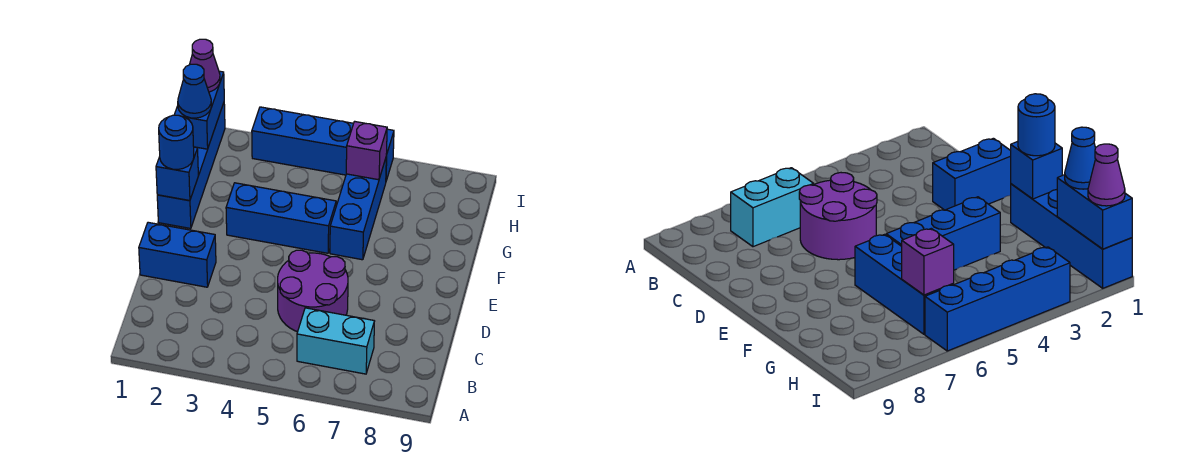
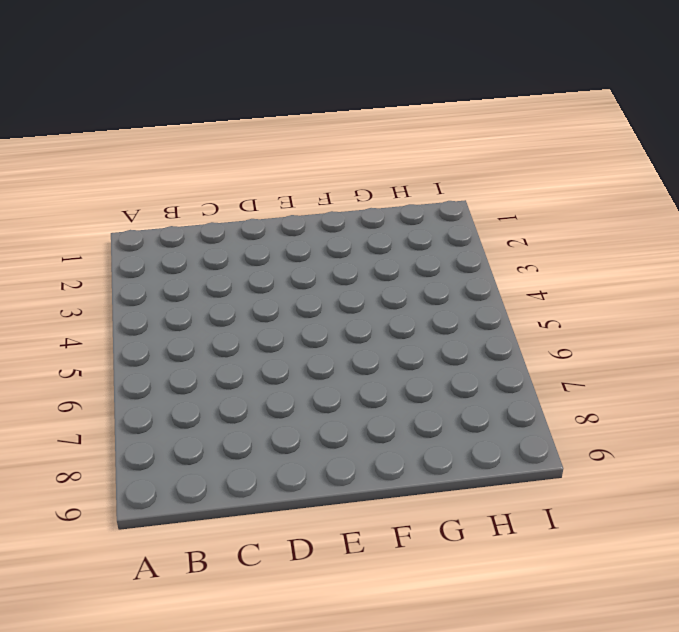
none -> cyan brick B6:B7 level 1
none -> purple round brick C5:D6 level 1
none -> blue brick D1:D2 level 1

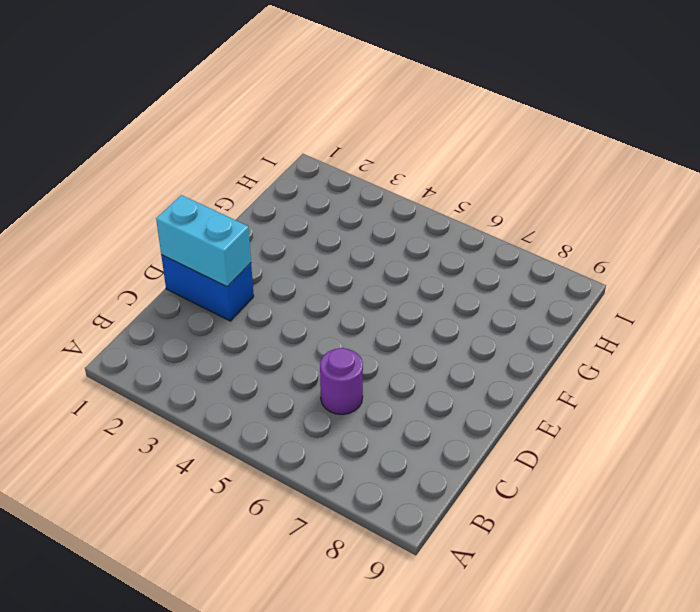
purple round brick C6 level 1 -> purple round brick C5:D6 level 1
cyan brick D1:D2 level 2 -> cyan brick B6:B7 level 1
none -> blue brick F1:I1 level 1
none -> blue brick F3:F5 level 1
none -> blue brick F6:H6 level 1

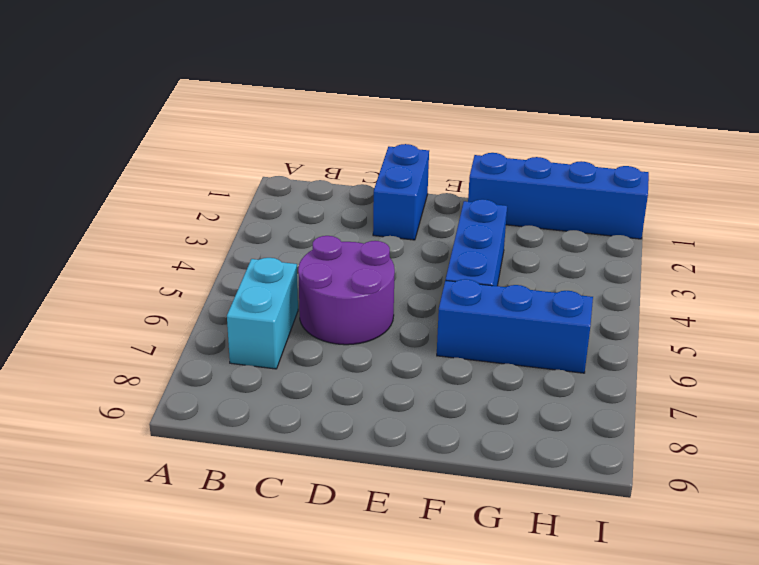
none -> blue brick I3:I6 level 1
none -> blue brick F1 level 2
none -> blue brick H1:I1 level 2

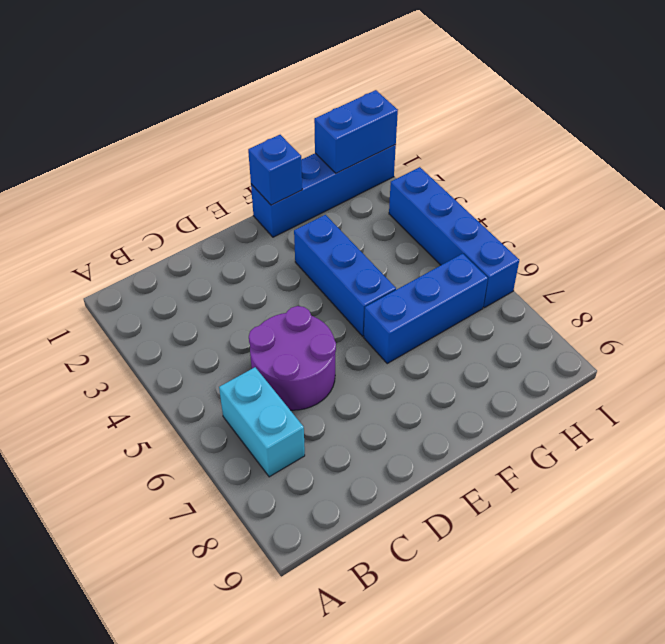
none -> blue brick D1:D2 level 1
none -> purple brick H6 level 2
none -> blue round brick F1 level 3

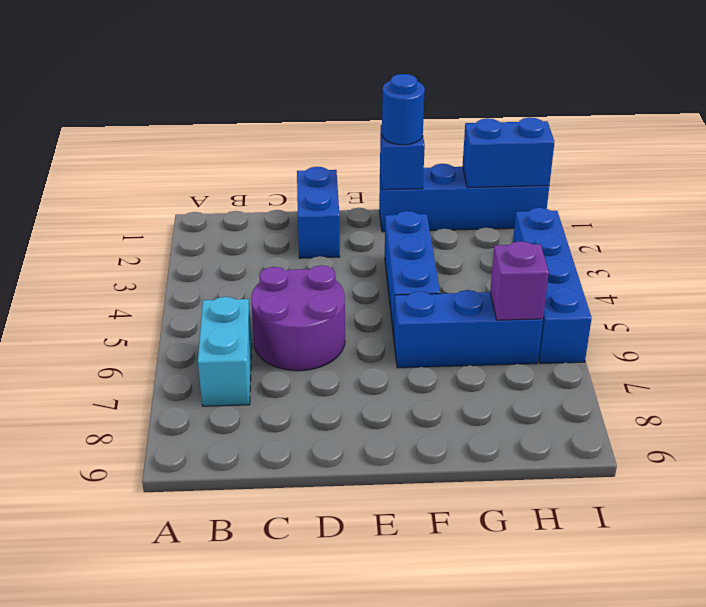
none -> blue cone H1 level 3
none -> purple cone I1 level 3

